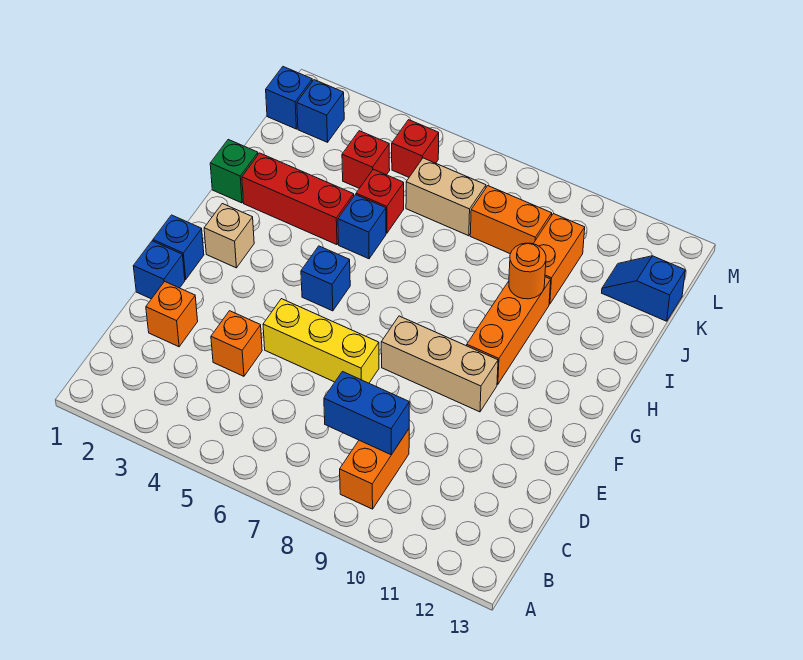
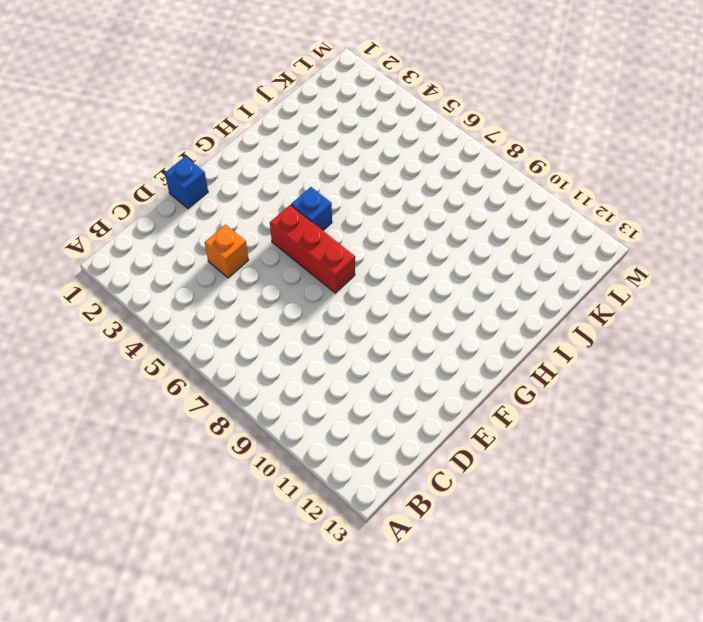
red brick F5:F7 level 1 -> red brick I2:I4 level 1
none -> orange brick B9:C9 level 1
none -> orange brick D2 level 1
none -> yellow brick E5:E7 level 1

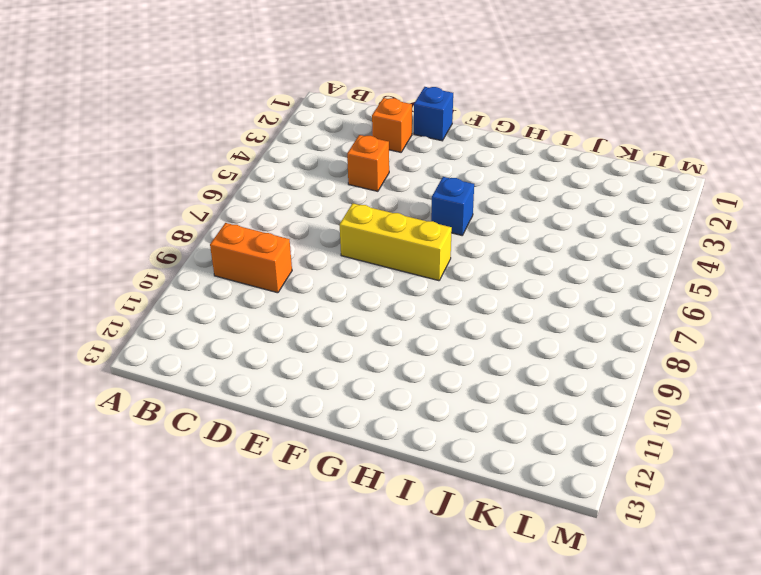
yellow brick E7:G7 level 1 -> yellow brick E5:E7 level 1
none -> blue brick F1 level 1
none -> tan brick F8:F10 level 1
none -> tan brick G2 level 1

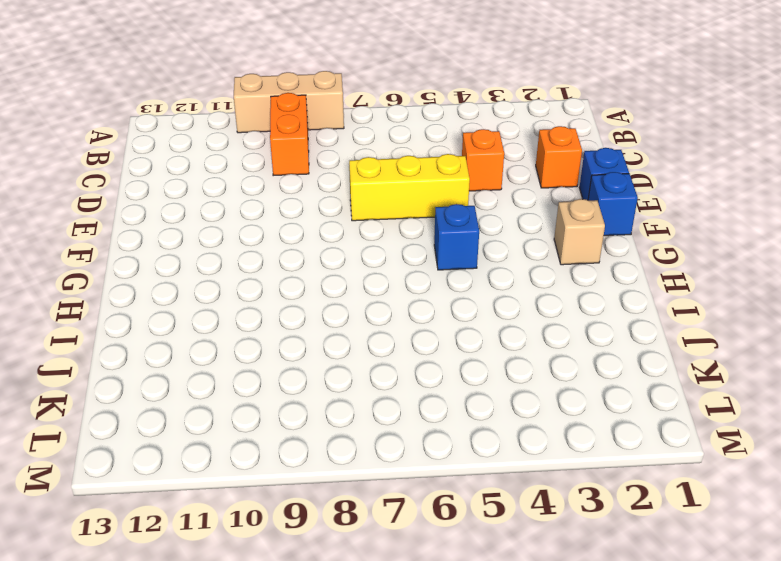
tan brick A8:A10 level 1 -> tan brick F8:F10 level 1
none -> orange brick G10:I10 level 1
none -> green brick I1 level 1
none -> red brick I2:I4 level 1

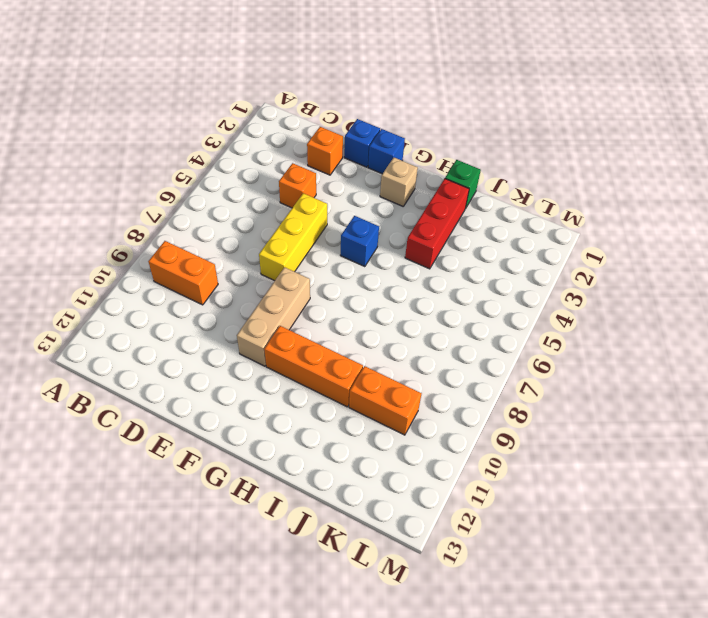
none -> blue brick I5 level 1
none -> red brick J5 level 1
none -> red brick K4 level 1

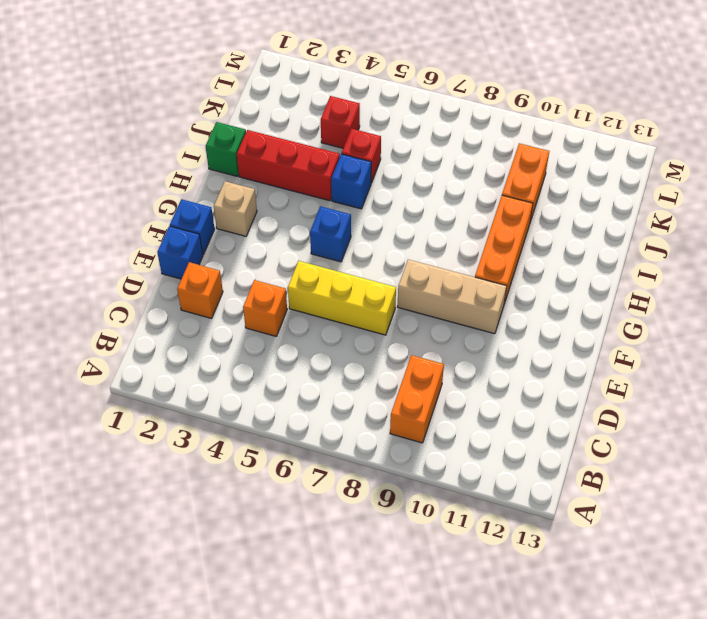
none -> tan brick K6:K7 level 1
none -> orange brick K8:K9 level 1
none -> blue slope K12:K13 level 1 top 13

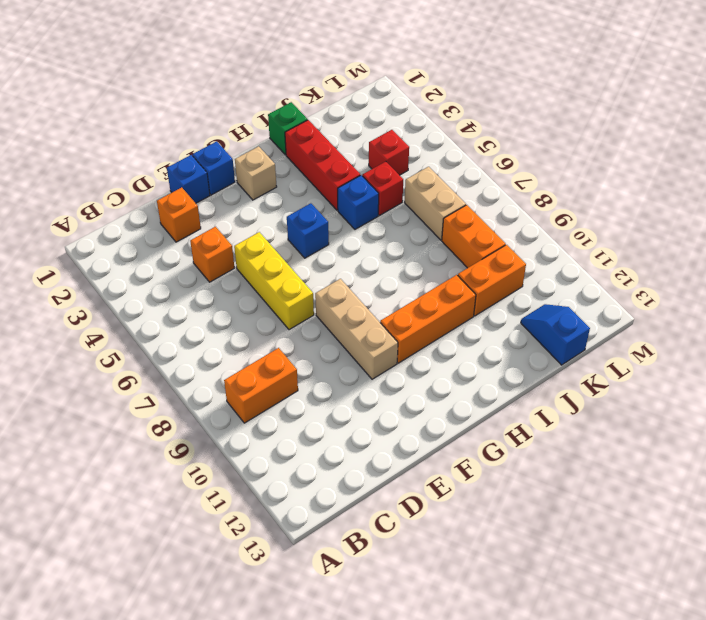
none -> blue brick L1 level 1
none -> blue brick L2 level 1
none -> red brick L5 level 1

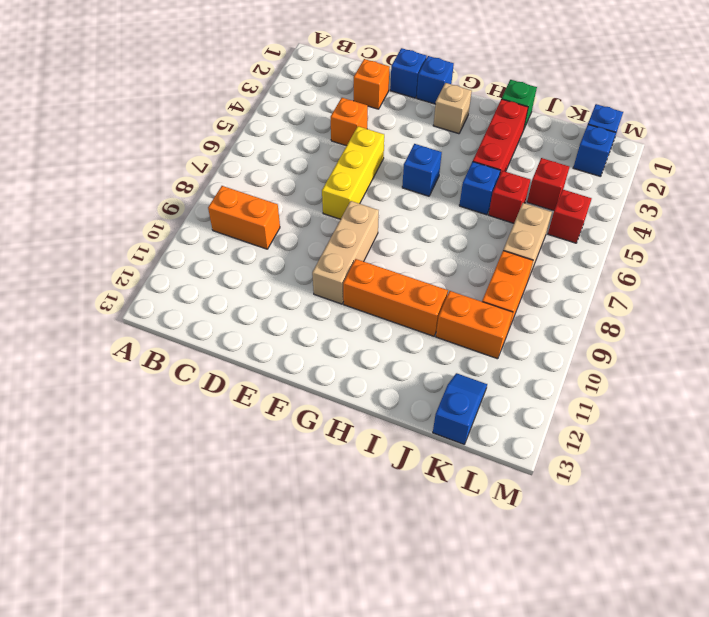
none -> blue brick C8:C9 level 2
none -> orange round brick I10 level 2

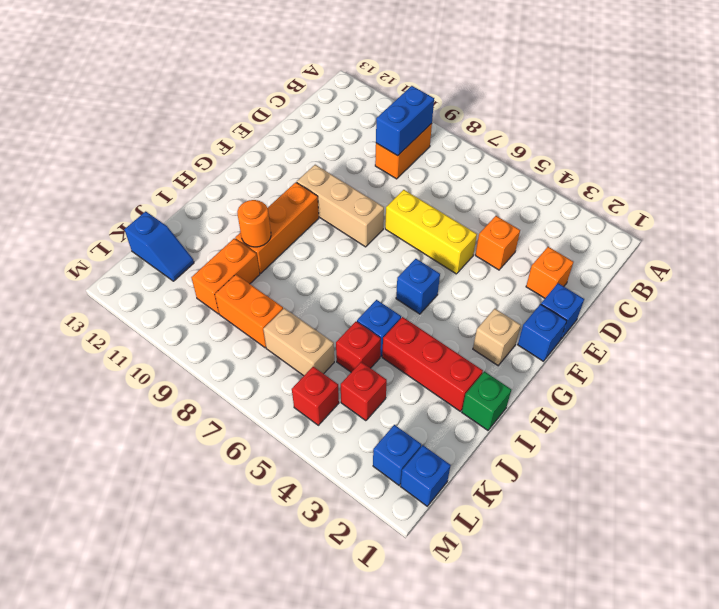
blue brick B9:C9 level 2 -> blue brick C8:C9 level 2

